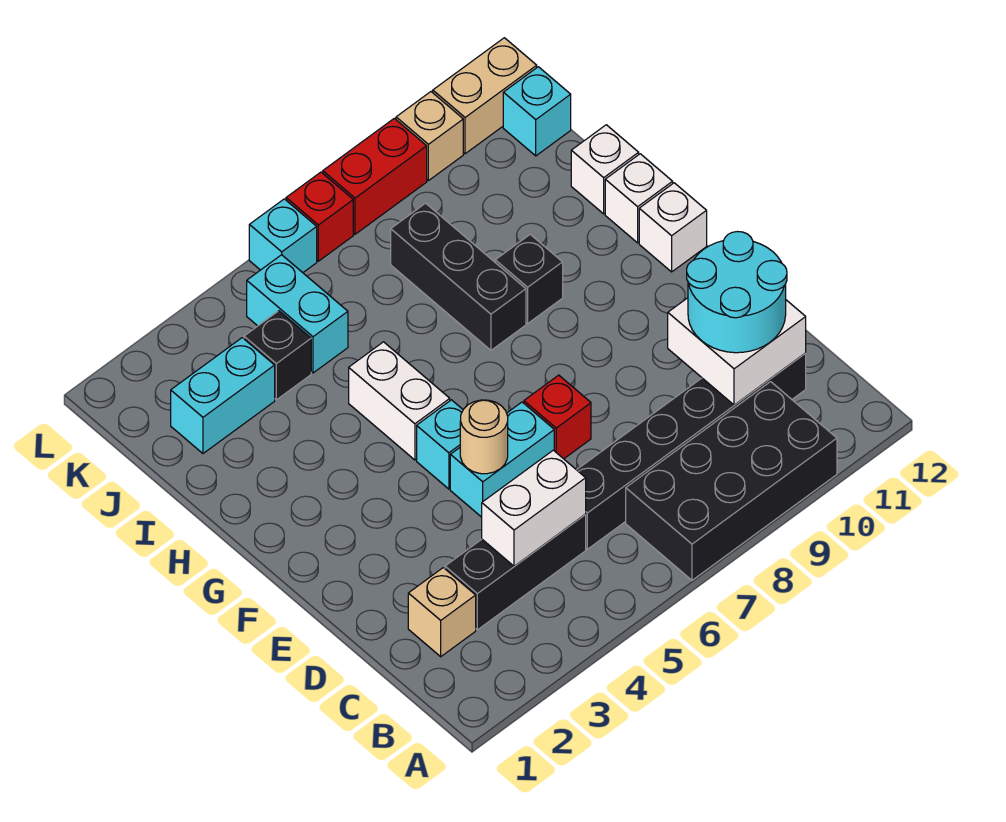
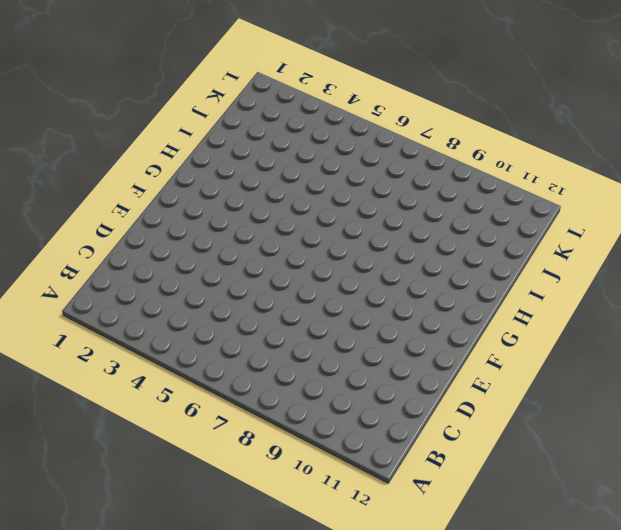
none -> black brick A7:B10 level 1
none -> tan brick C2 level 1
none -> black brick C3:C5 level 1

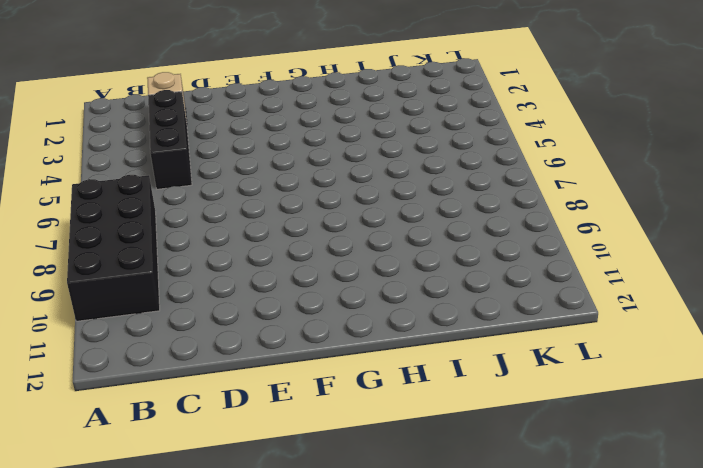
none -> black brick C6:C11 level 1
none -> cyan brick E5:E6 level 1
none -> red brick E7 level 1

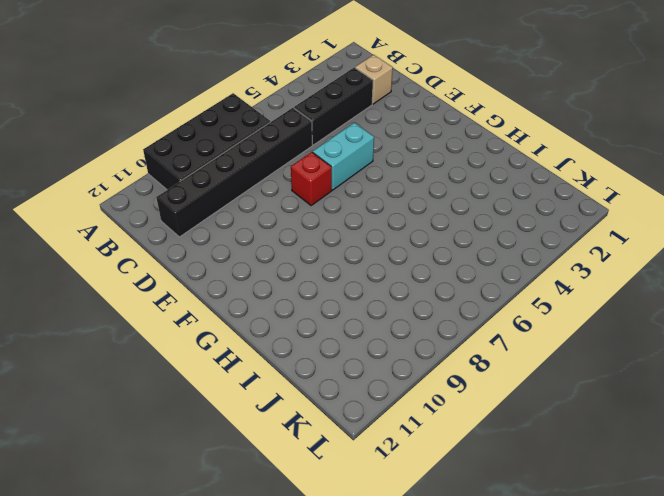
none -> cyan brick F5 level 1
none -> white brick G5:H5 level 1
none -> white brick G12 level 1

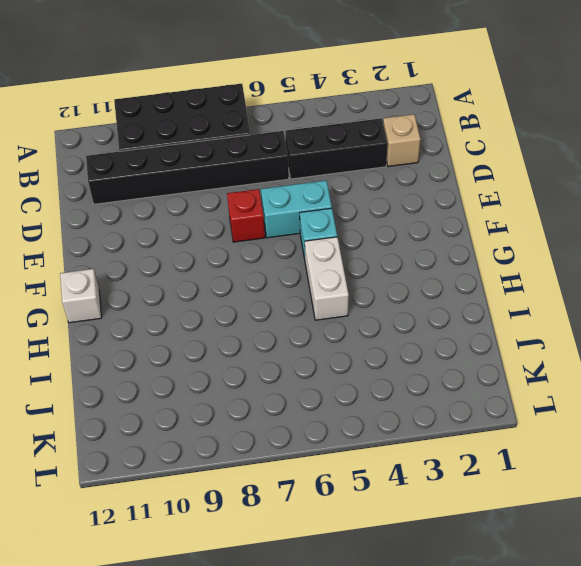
none -> black brick H8:J8 level 1
none -> black brick H9 level 1
none -> white brick H12 level 1

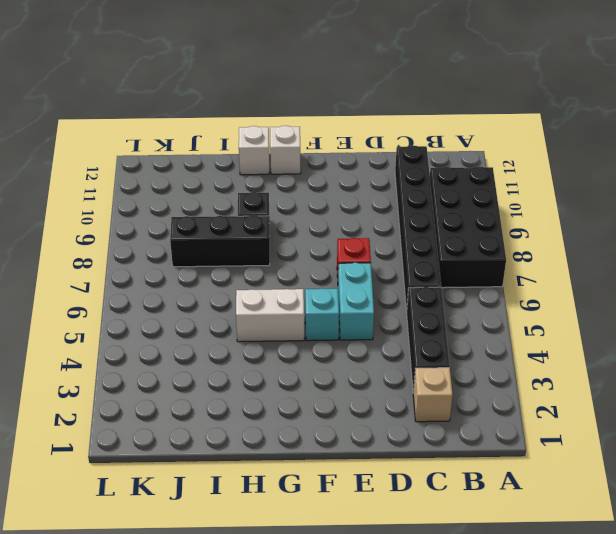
none -> white brick I12 level 1
none -> cyan brick J2:J3 level 1
none -> black brick J4 level 1

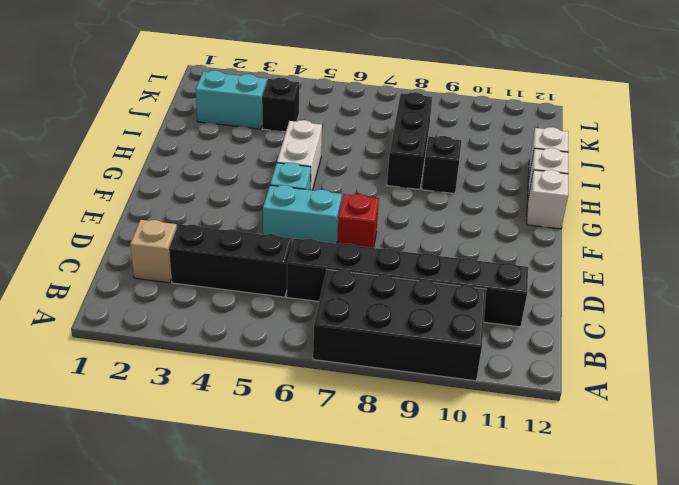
none -> cyan brick J5:K5 level 1
none -> cyan brick K12 level 1
none -> cyan brick L6 level 1

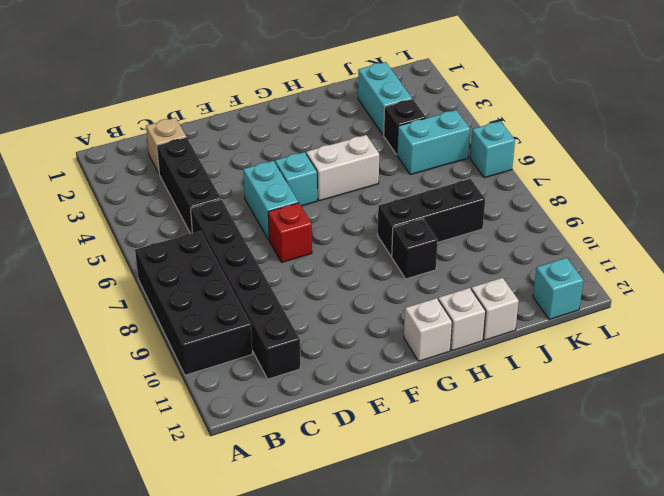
none -> red brick L7 level 1
none -> red brick L8:L9 level 1
none -> tan brick L10 level 1

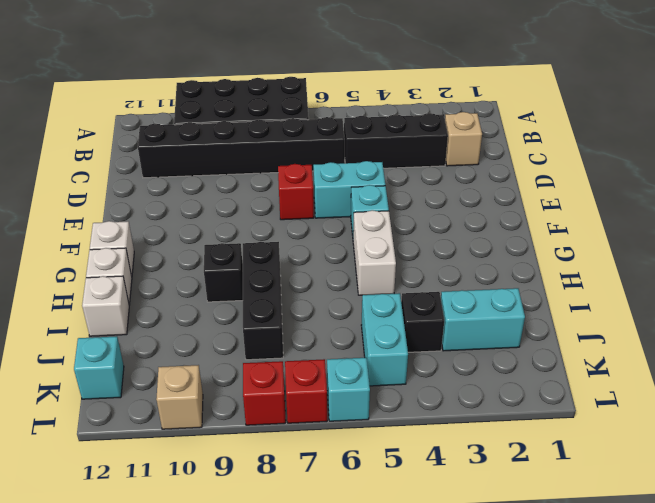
red brick L8 level 1 -> red brick L8:L9 level 1
none -> tan brick L11:L12 level 1
none -> white brick C4:C5 level 2
none -> white brick C10:D11 level 2

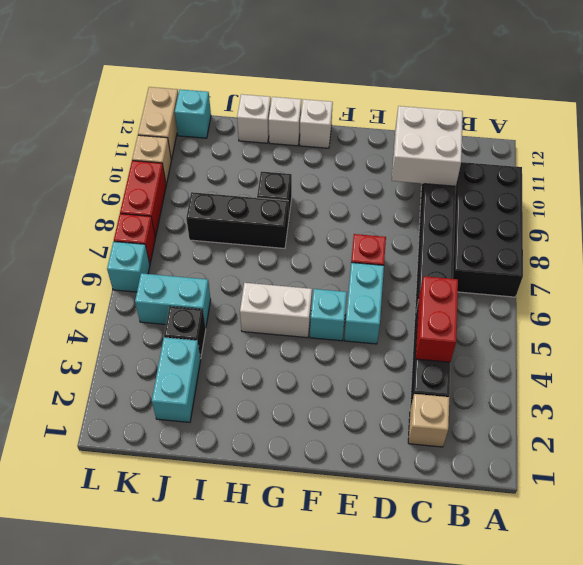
red brick C4:C5 level 2 -> white brick C4:C5 level 2
none -> tan round brick E5 level 2
none -> cyan round brick C10:D11 level 3

